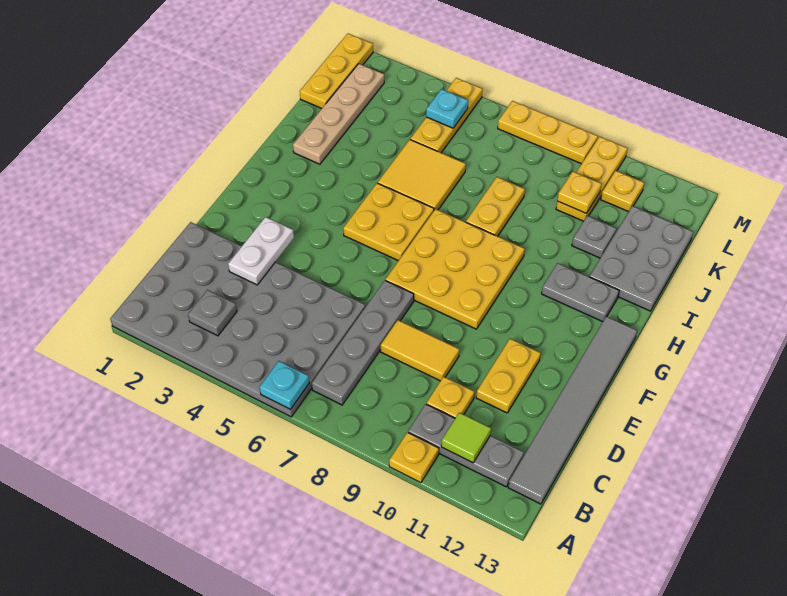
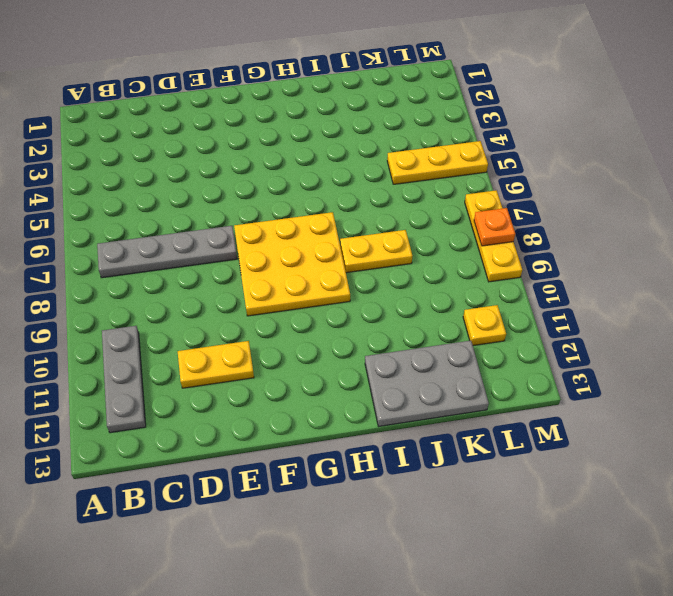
orange plate M8 level 2 -> none
none -> grey plate A1:D6 level 1
none -> yellow plate A10 level 1
none -> grey tile B13:G13 level 1

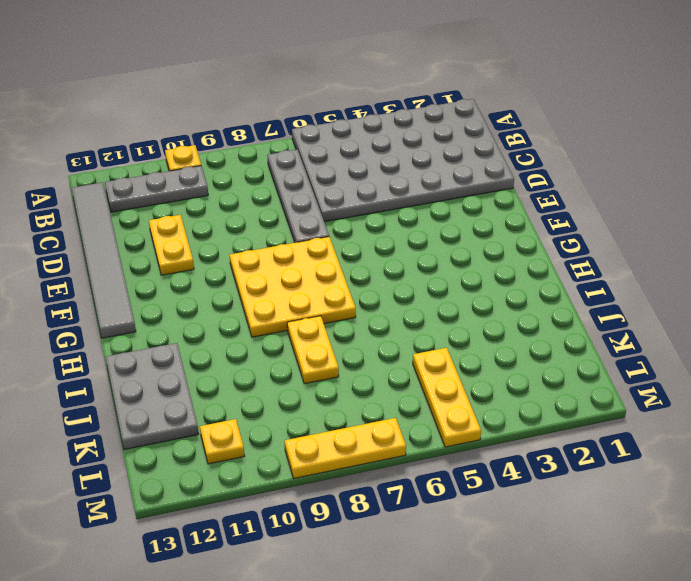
none -> yellow plate C10 level 1
none -> yellow tile D8:D9 level 1
none -> yellow plate G5:H6 level 1

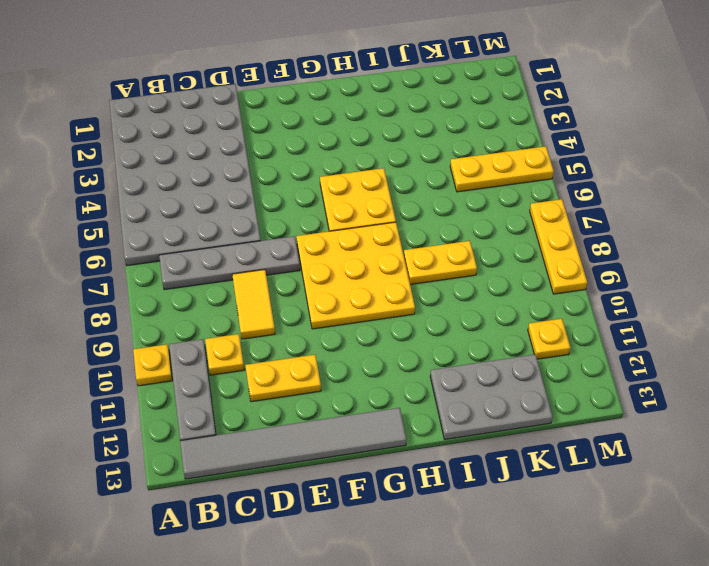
none -> grey plate H11:H12 level 1
none -> tan plate I2:L2 level 1
none -> yellow tile I5:J6 level 1

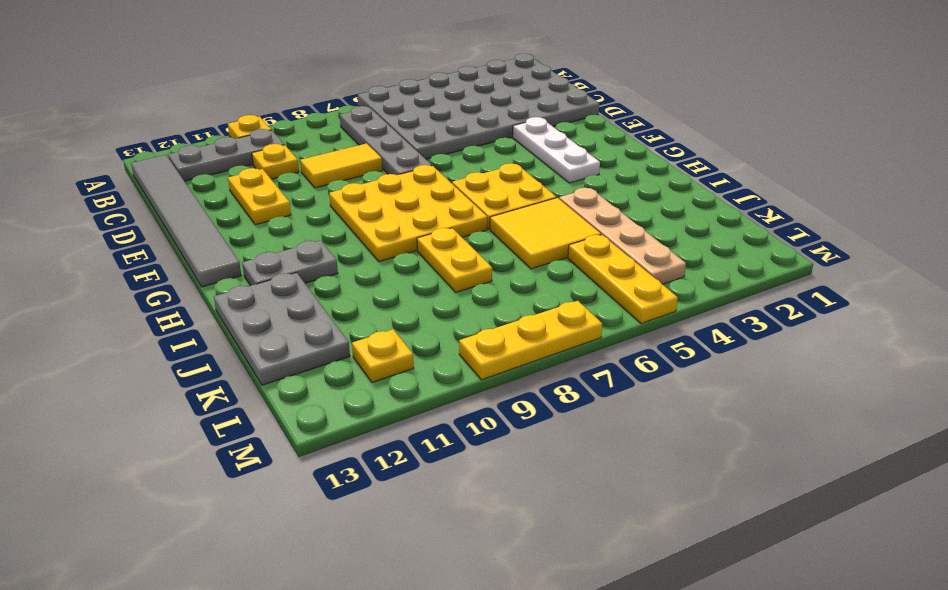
white plate E3:G3 level 1 -> none
tan plate I4:L4 level 1 -> tan plate I2:L2 level 1
none -> grey plate J11 level 1
none -> yellow plate K1:M1 level 1
none -> yellow plate K10:M10 level 1

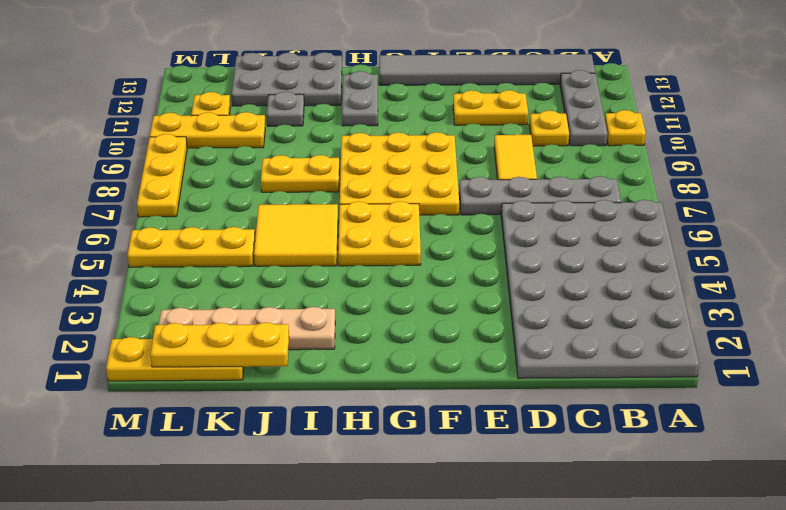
yellow plate J1:L1 level 2 -> none
none -> cyan plate A6 level 2
none -> grey plate B3 level 2
none -> lime tile B11 level 2

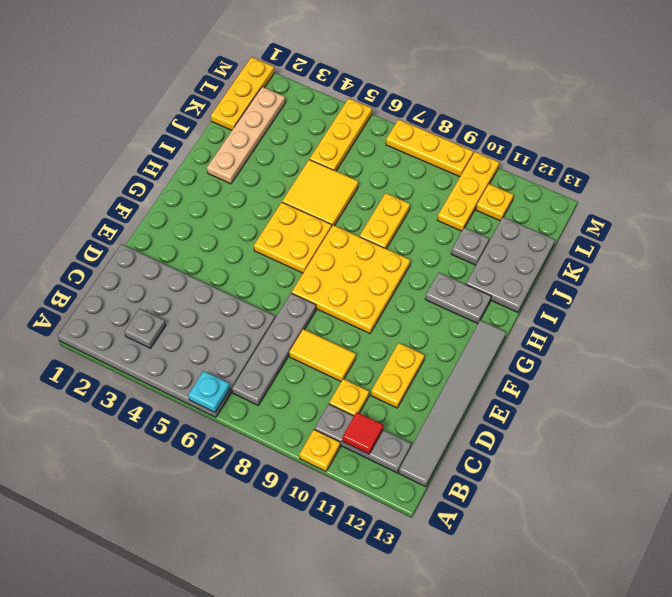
red tile B11 level 2 -> lime tile B11 level 2
none -> white plate D3:E3 level 2
none -> yellow plate K10 level 2
none -> cyan plate L5 level 2

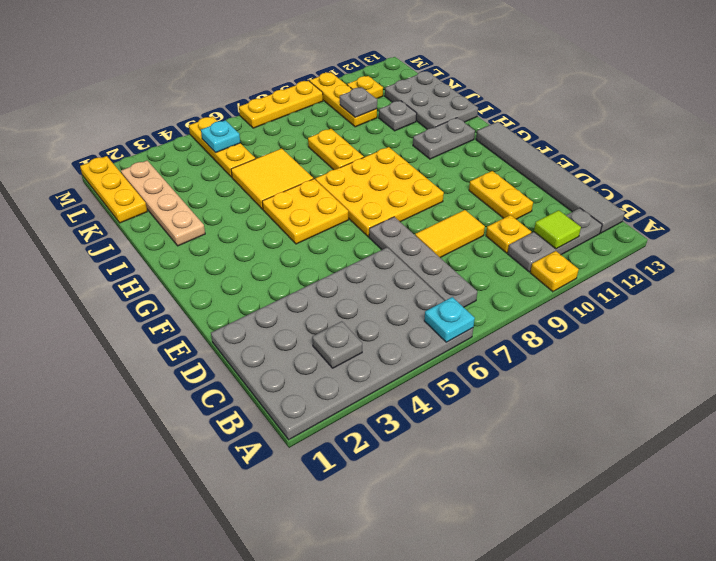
grey plate K10 level 2 -> yellow plate K10 level 2
none -> white plate D3:E3 level 2

